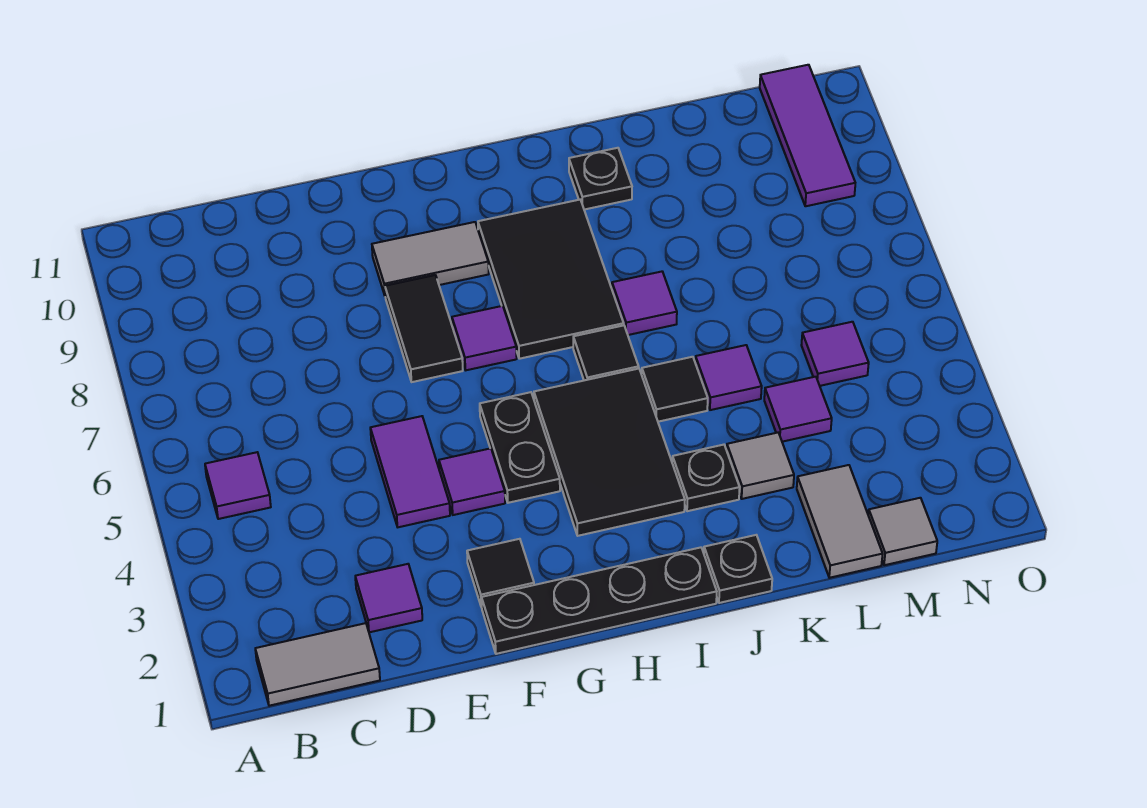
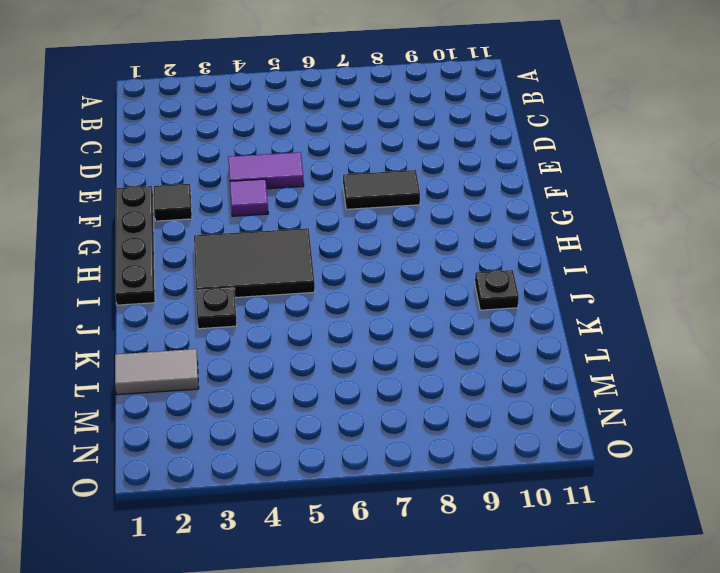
none -> grey tile B1:C1 level 1
none -> purple tile B5 level 1
none -> purple tile D2 level 1

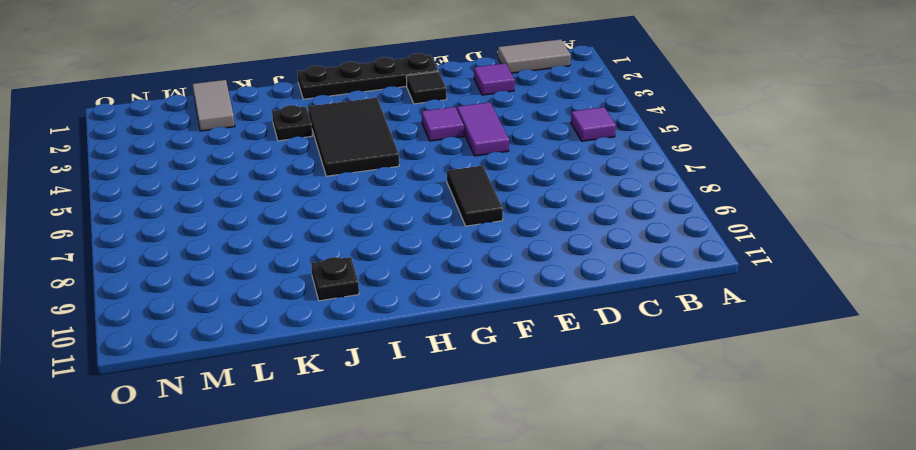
none -> grey tile F9:G9 level 1
none -> black plate G4:G5 level 1
none -> purple tile G7 level 1

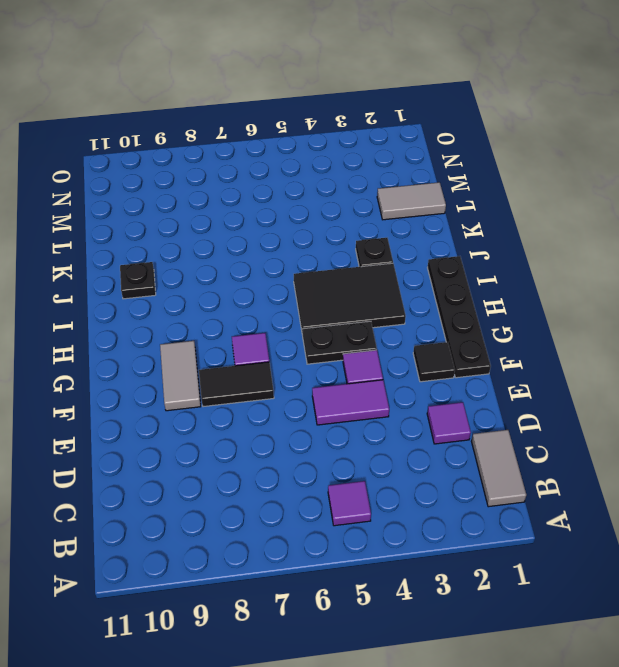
none -> black tile H7:I9 level 1
none -> black tile I6 level 1
none -> black plate J1 level 1

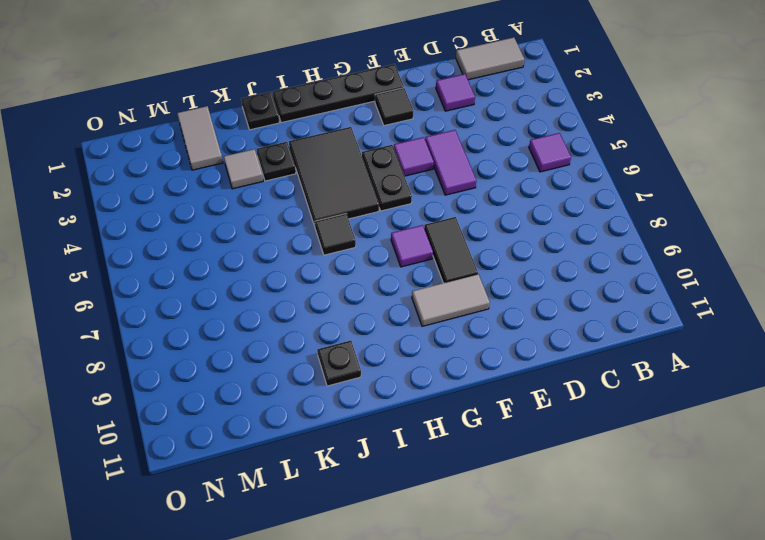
none -> black tile H7:I9 level 1
none -> black tile J5 level 1
none -> purple tile J7 level 1

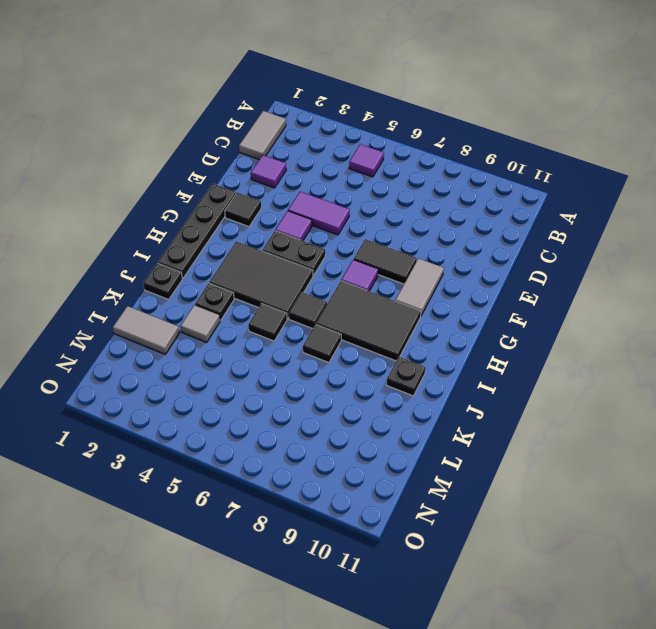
black tile J7 level 1 -> purple tile J7 level 1
none -> purple tile K5 level 1
none -> purple tile L4 level 1
none -> grey tile M1 level 1

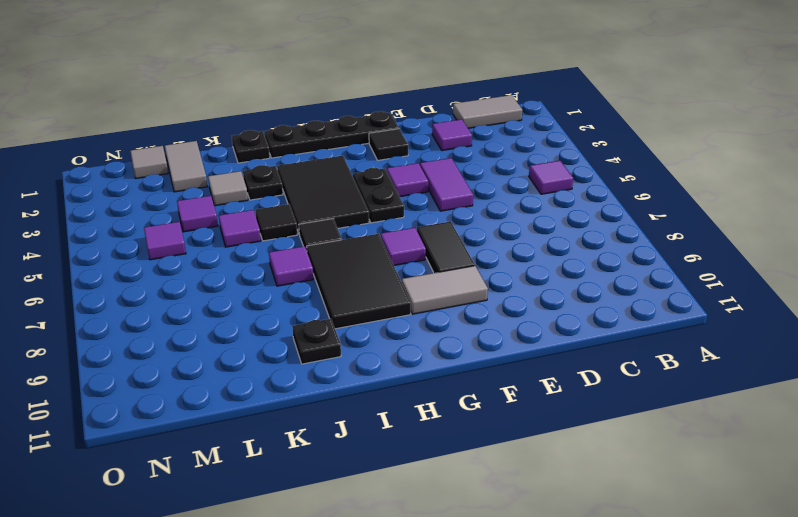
none -> purple tile N9:N11 level 1

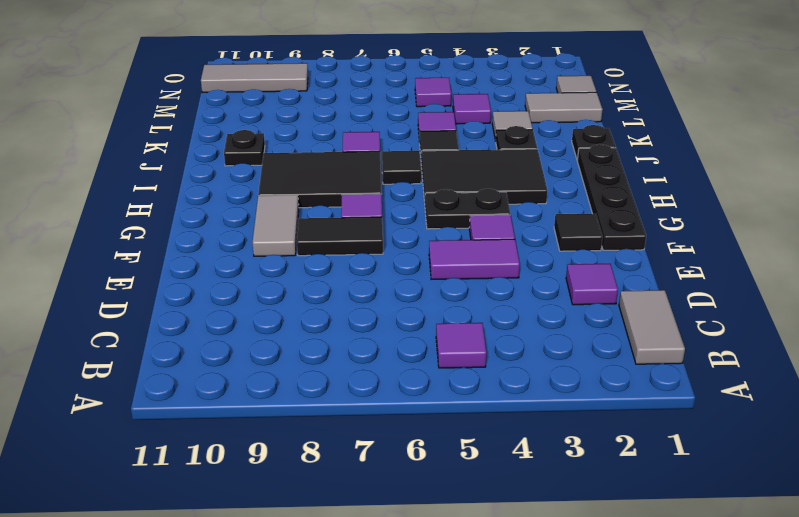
grey tile N9:N11 level 1 -> purple tile N9:N11 level 1

